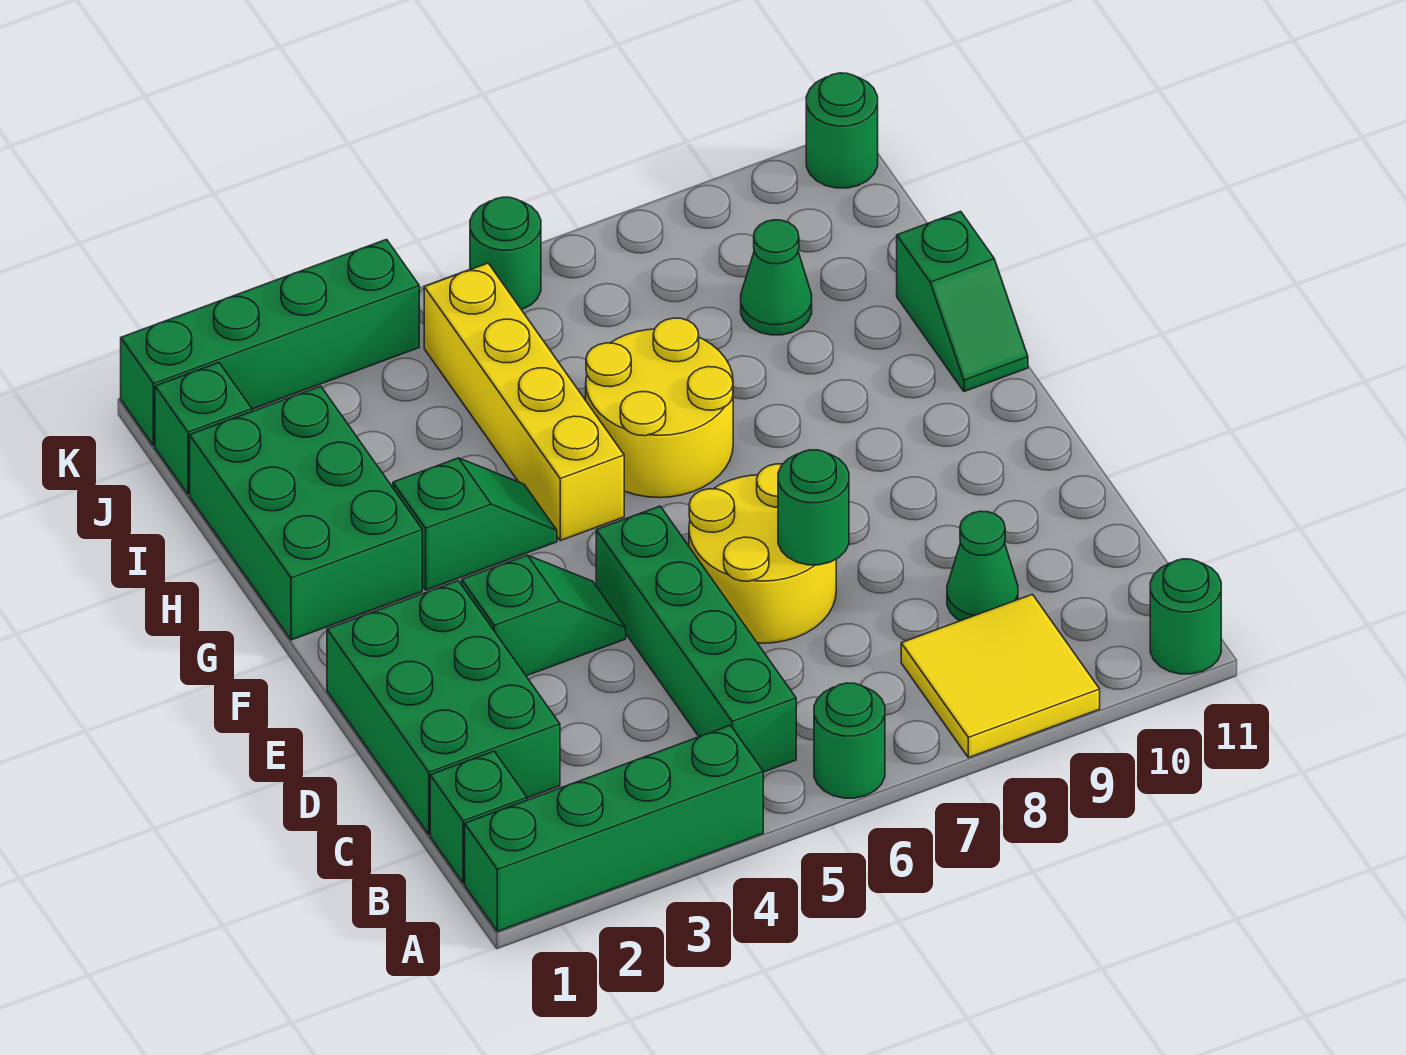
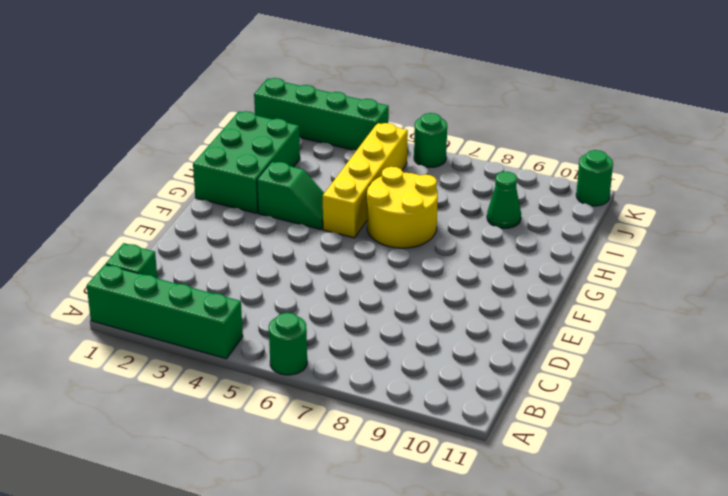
none -> yellow tile A8:B9 level 1
none -> green round brick A11 level 1
none -> green brick B5:E5 level 1

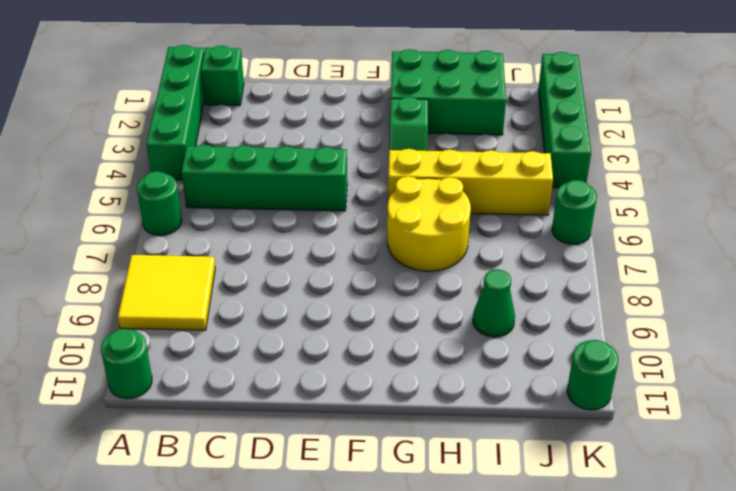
none -> green brick C1:E2 level 1
none -> green cone C9 level 1
none -> yellow round brick D6:E7 level 1

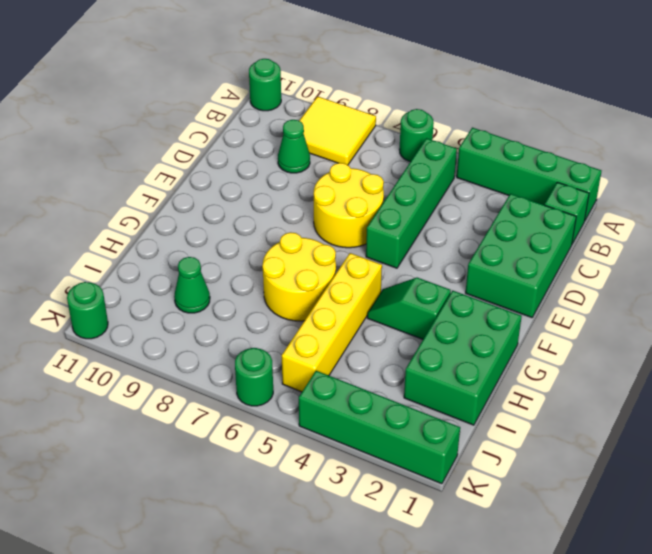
none -> green slope E3:E4 level 1 top 3
none -> green slope G11:H11 level 1 top H
none -> green brick J1 level 1

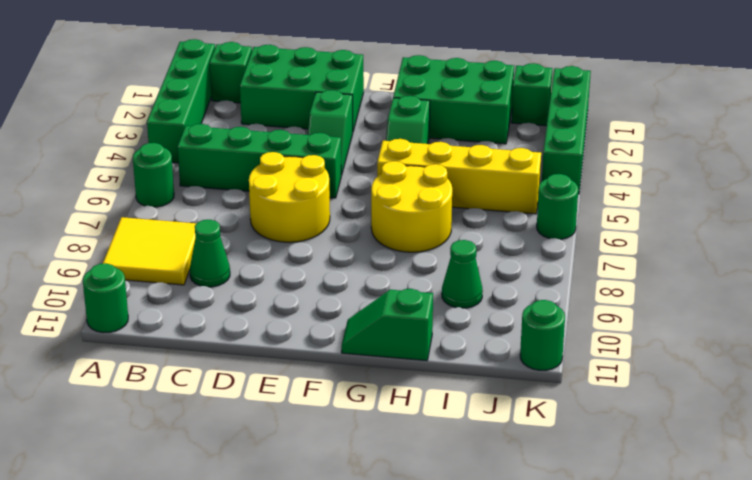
none -> green round brick D7 level 2

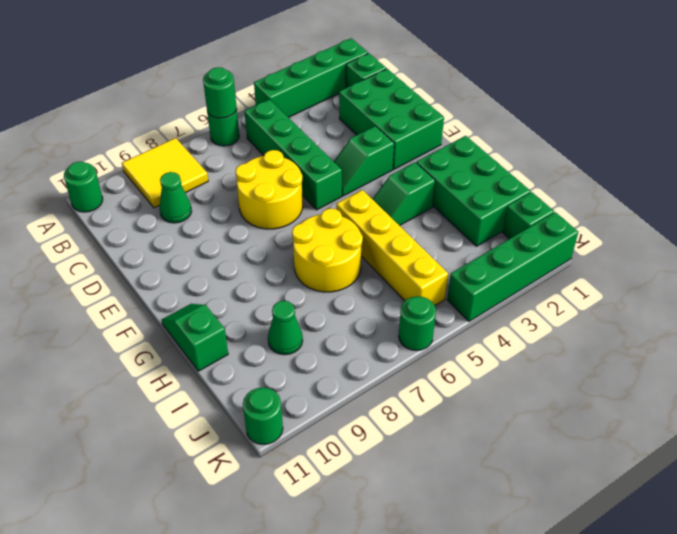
green round brick A6 level 2 -> green round brick D7 level 2

